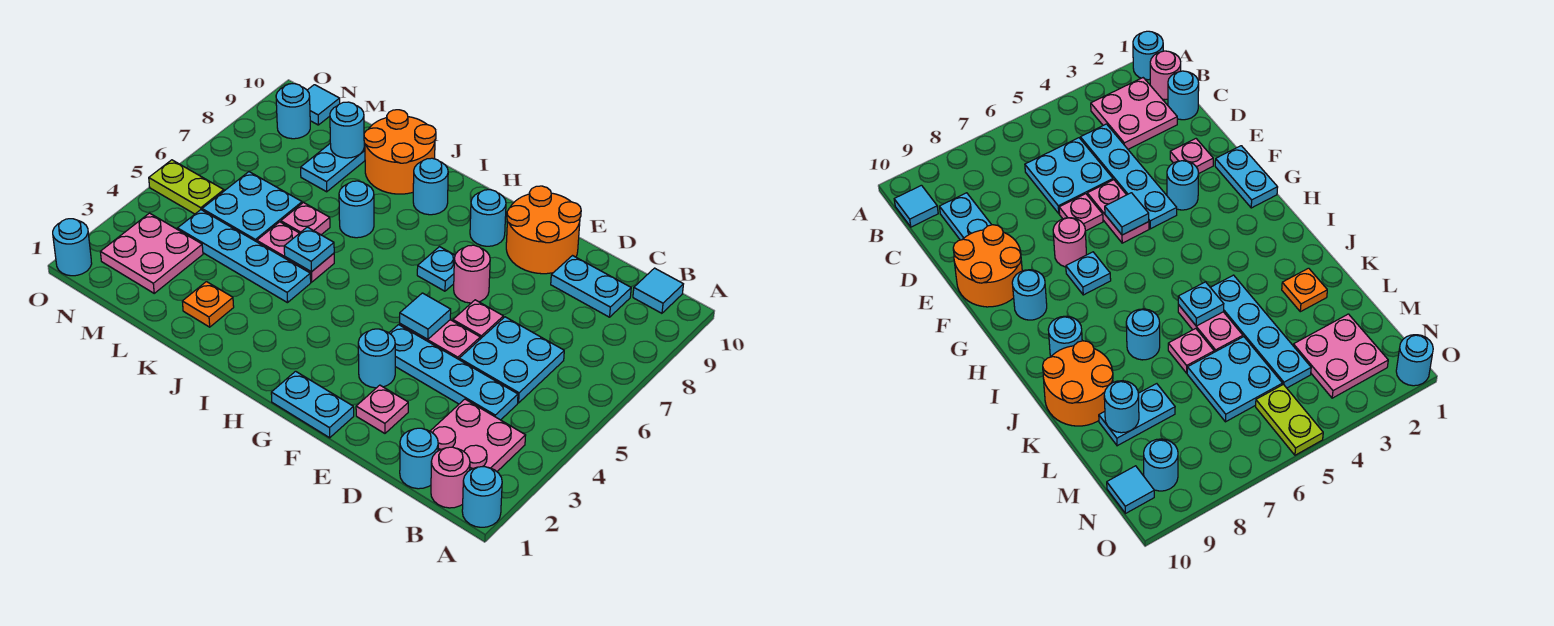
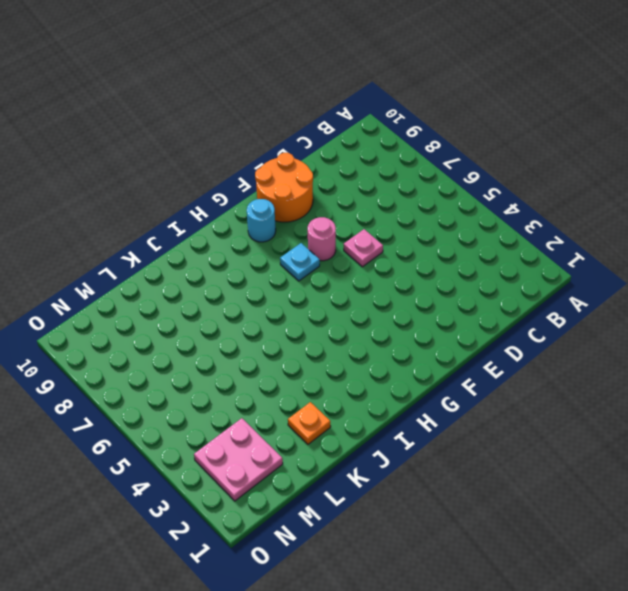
none -> cyan round brick A1 level 1
none -> pink round brick B1 level 1
none -> pink plate B2:C3 level 1
none -> cyan tile B10 level 1

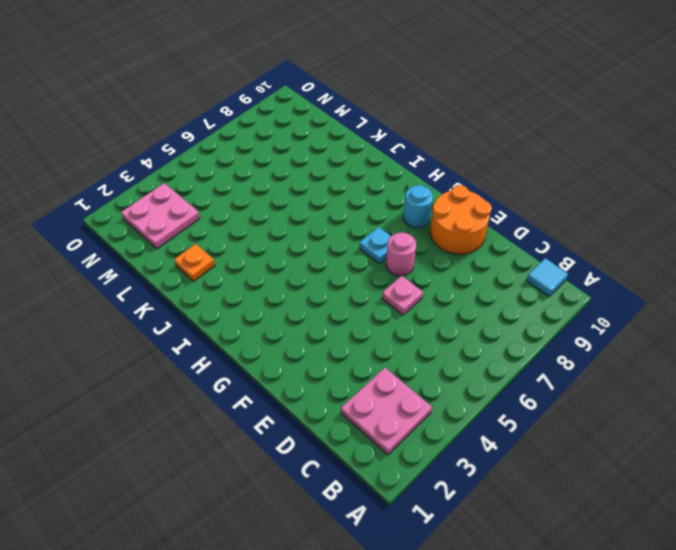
none -> cyan round brick A1 level 1
none -> pink round brick B1 level 1
none -> cyan round brick C1 level 1
none -> cyan plate C4:F4 level 1

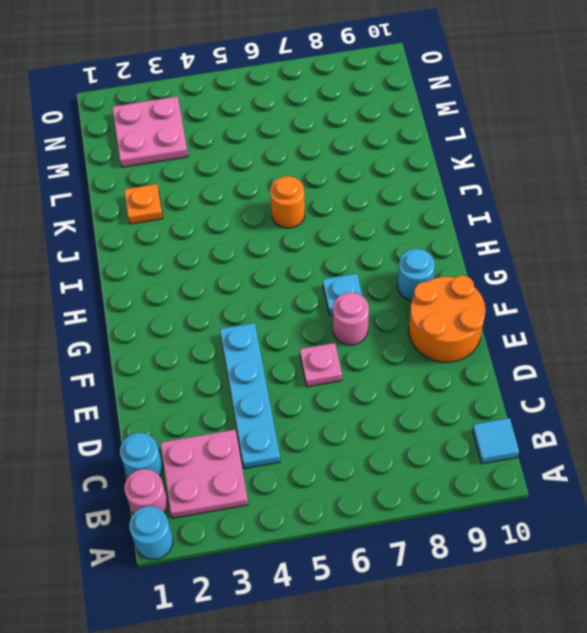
orange round brick J6 level 1 -> none
none -> cyan plate C5:D6 level 1
none -> cyan plate C9:D9 level 1
none -> pink plate E2 level 1
none -> pink plate E5:F5 level 1

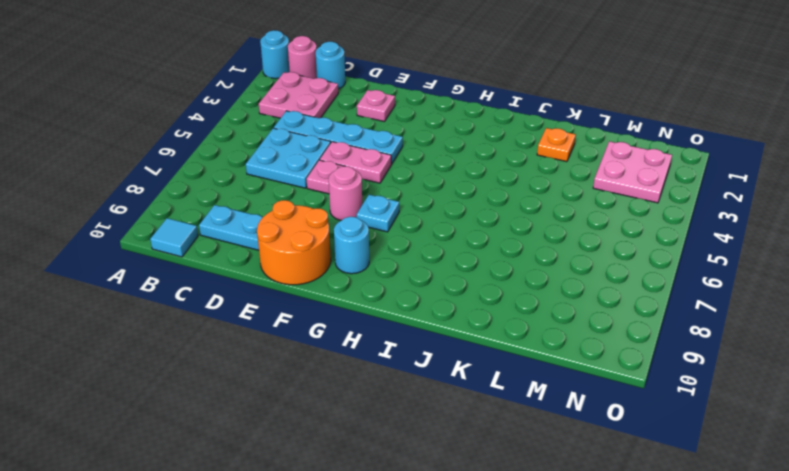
none -> cyan plate F1:G1 level 1
none -> cyan round brick F3 level 1
none -> cyan round brick I9 level 1
none -> cyan plate J4:M4 level 1

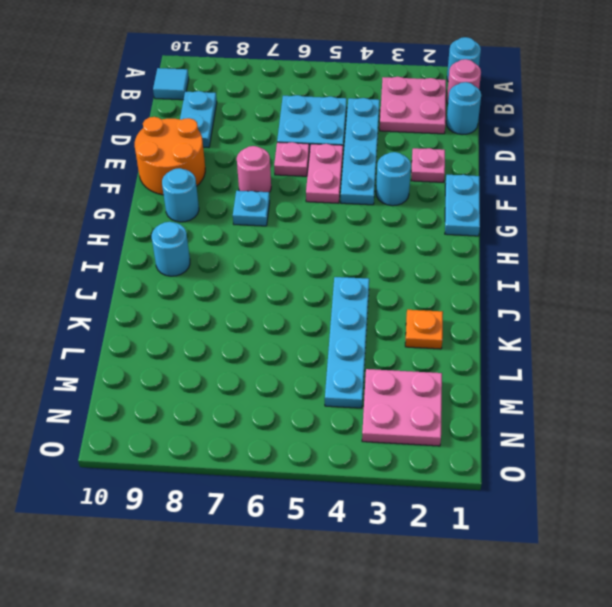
none -> pink plate J5:K5 level 1
none -> cyan round brick J7 level 1
none -> orange round brick J9:K10 level 1
none -> pink plate K6 level 1

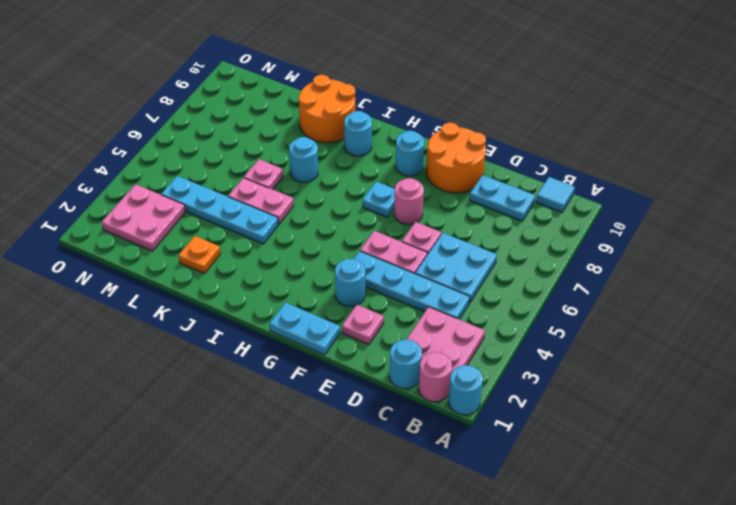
none -> cyan plate L5:M6 level 1
none -> cyan plate L8:L9 level 1
none -> lime plate N5:O5 level 1
none -> cyan round brick N9 level 1

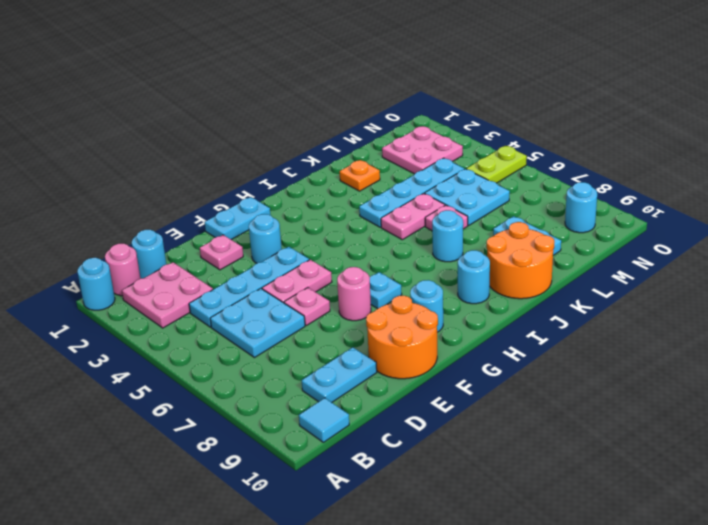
none -> cyan tile N10 level 1
none -> cyan round brick O1 level 1
none -> cyan tile F5 level 2
none -> cyan plate J5 level 2

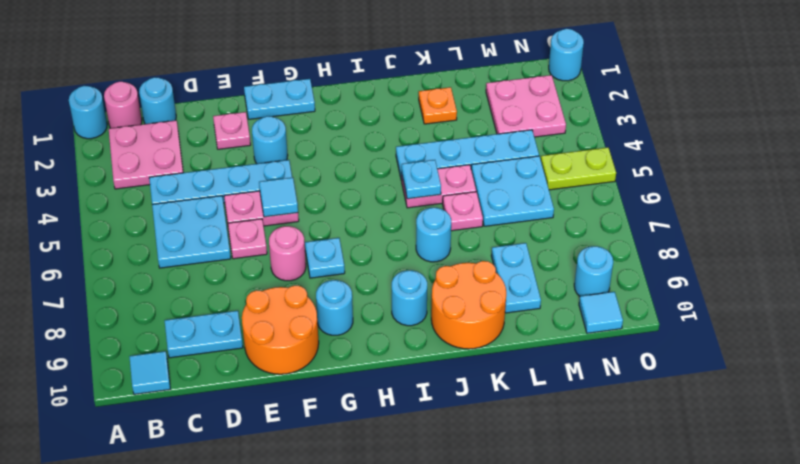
none -> cyan round brick L9 level 2

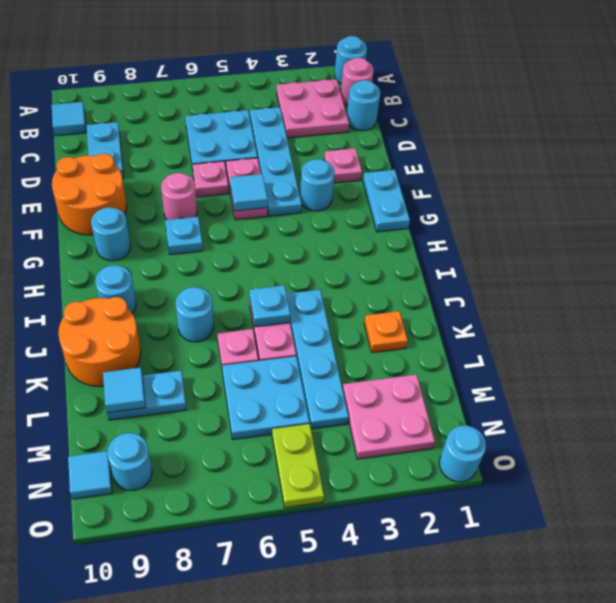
cyan tile L9 level 2 -> cyan round brick L9 level 2

